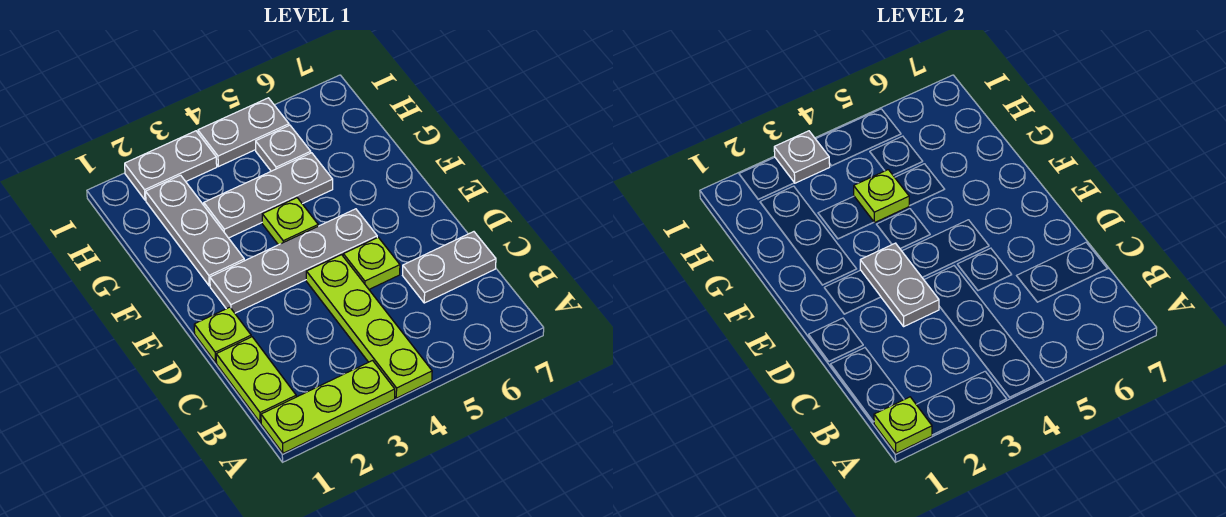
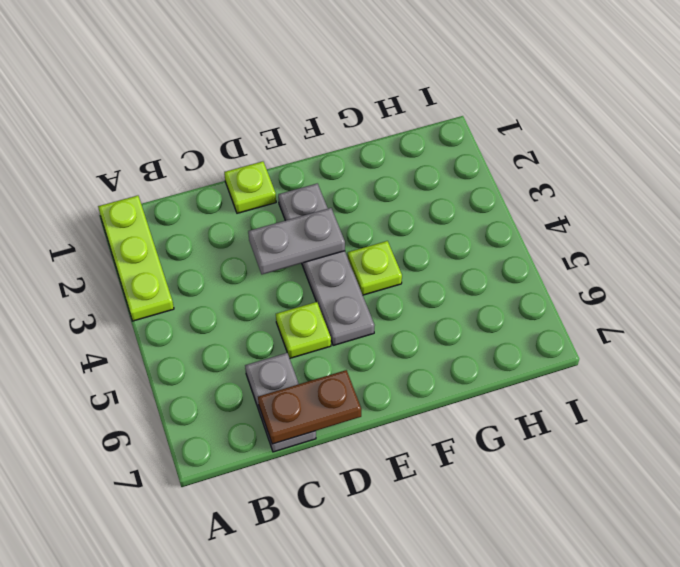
brown plate C7:D7 level 2 -> none
none -> lime plate A4:D4 level 1
none -> lime plate B1:C1 level 1
none -> grey plate F2:H2 level 1

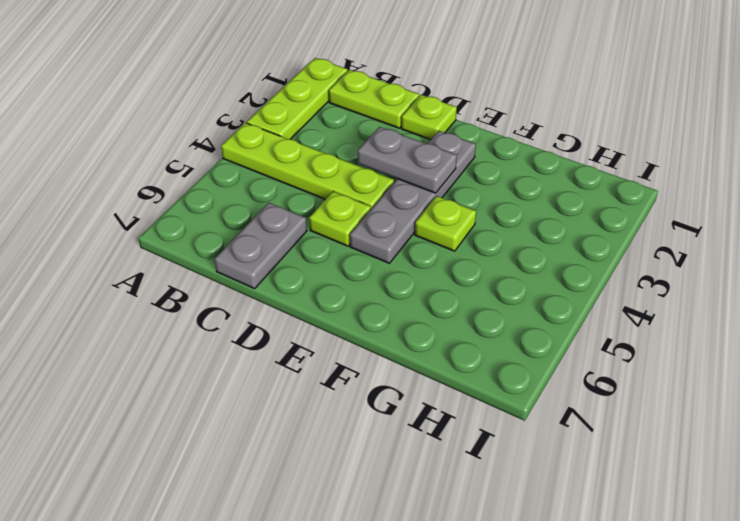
none -> grey plate F2:H2 level 1
none -> grey plate G3:G5 level 1
none -> grey plate H5 level 1

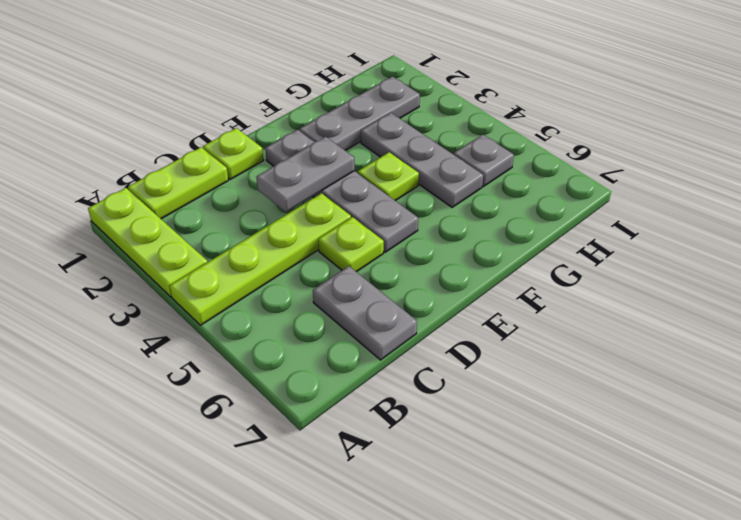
none -> grey plate I2:I3 level 1
none -> grey plate I4:I5 level 1
none -> lime plate A1 level 2

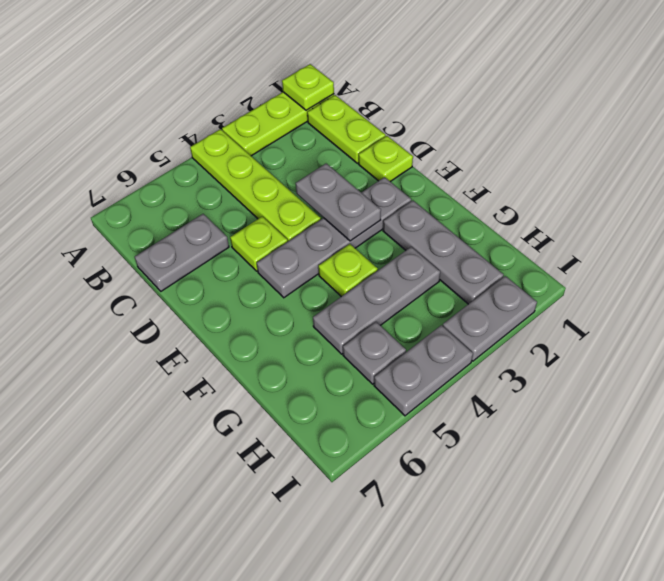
none -> lime plate G4 level 2
none -> grey plate I3 level 2

